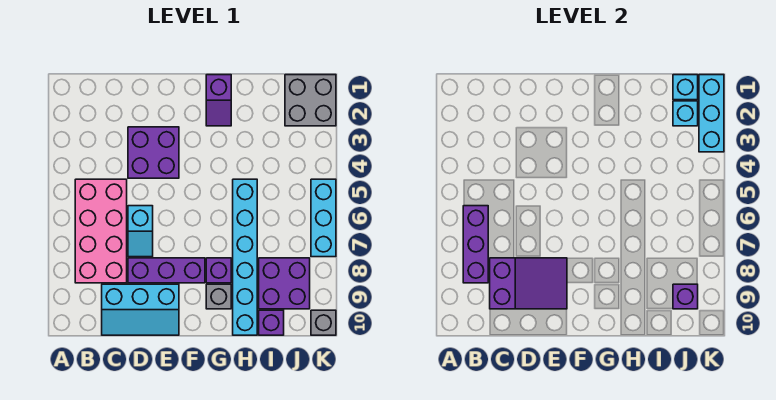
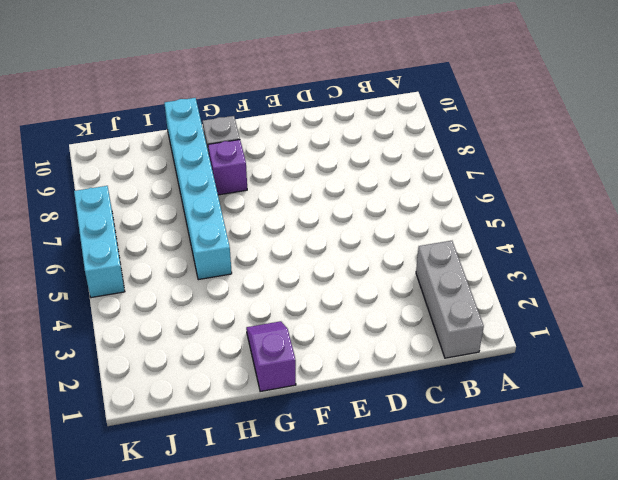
grey brick B1:B3 level 1 -> none
none -> pink brick B5:C8 level 1
none -> cyan slope C9:E10 level 1 top 9
none -> purple brick D3:E4 level 1

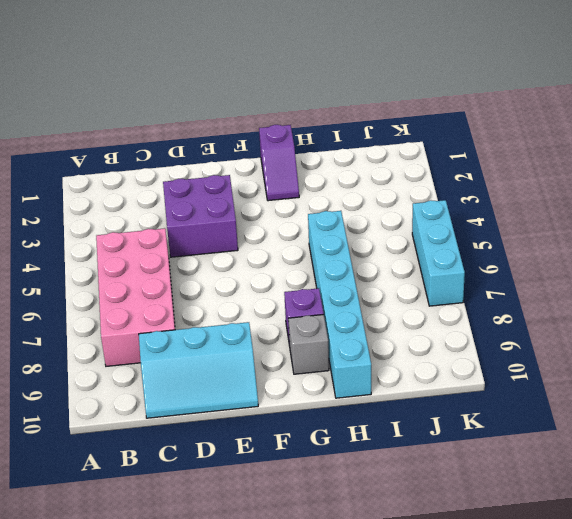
none -> cyan slope D6:D7 level 1 top 6
none -> purple brick D8:F8 level 1
none -> purple brick I8:J9 level 1

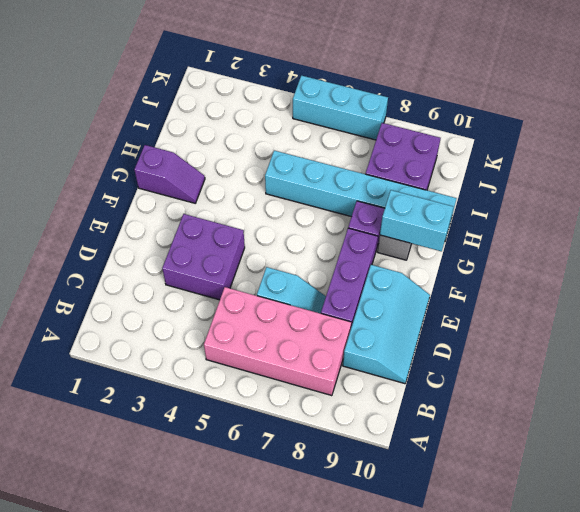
cyan brick G9:G10 level 2 -> none
none -> purple brick I10 level 1
none -> grey brick J1:K2 level 1
none -> grey brick K10 level 1

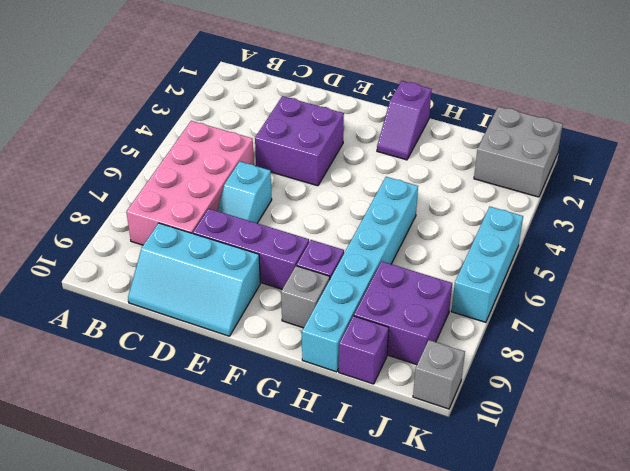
none -> purple brick B6:B8 level 2
none -> purple slope C8:E9 level 2 top C
none -> cyan brick J1 level 2

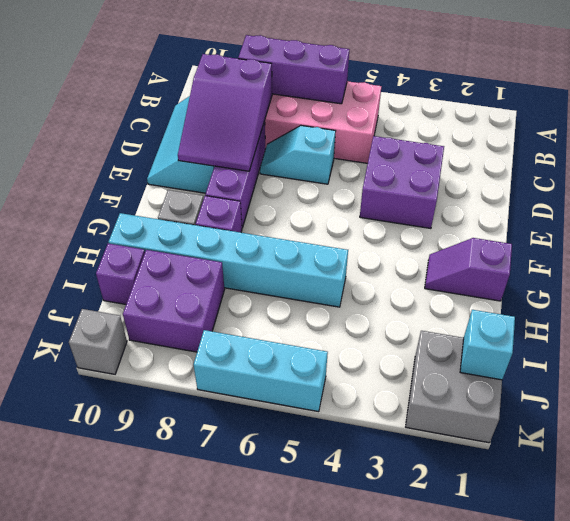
none -> cyan brick J2 level 2
none -> purple brick J9 level 2
none -> cyan brick K1:K3 level 2

